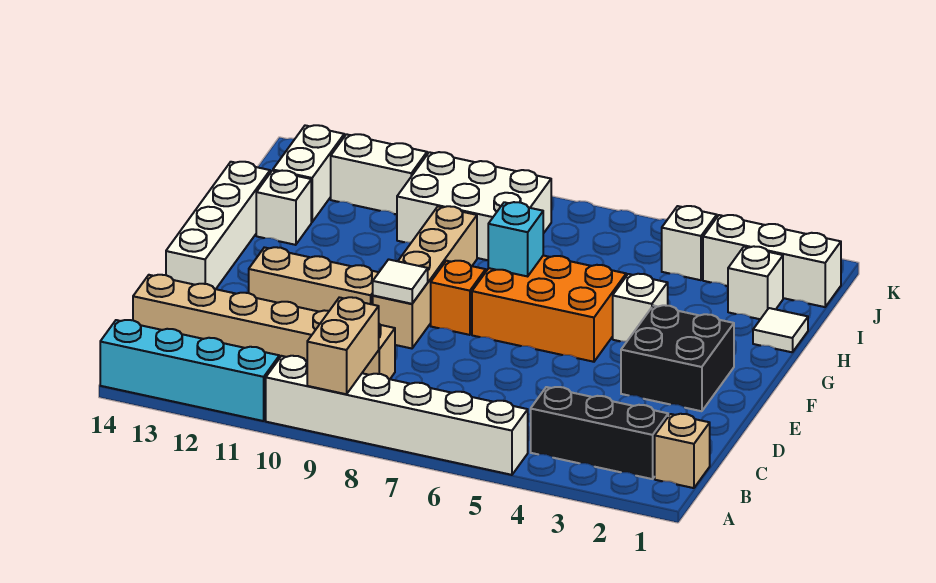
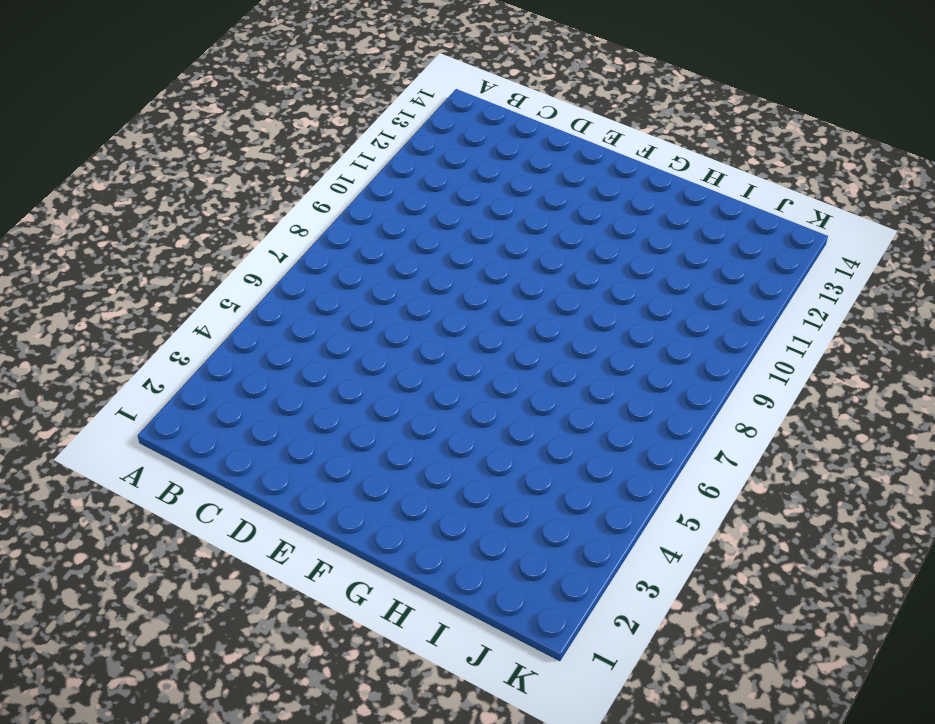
none -> white brick A5:A10 level 1
none -> cyan brick A11:A14 level 1
none -> tan brick B1 level 1

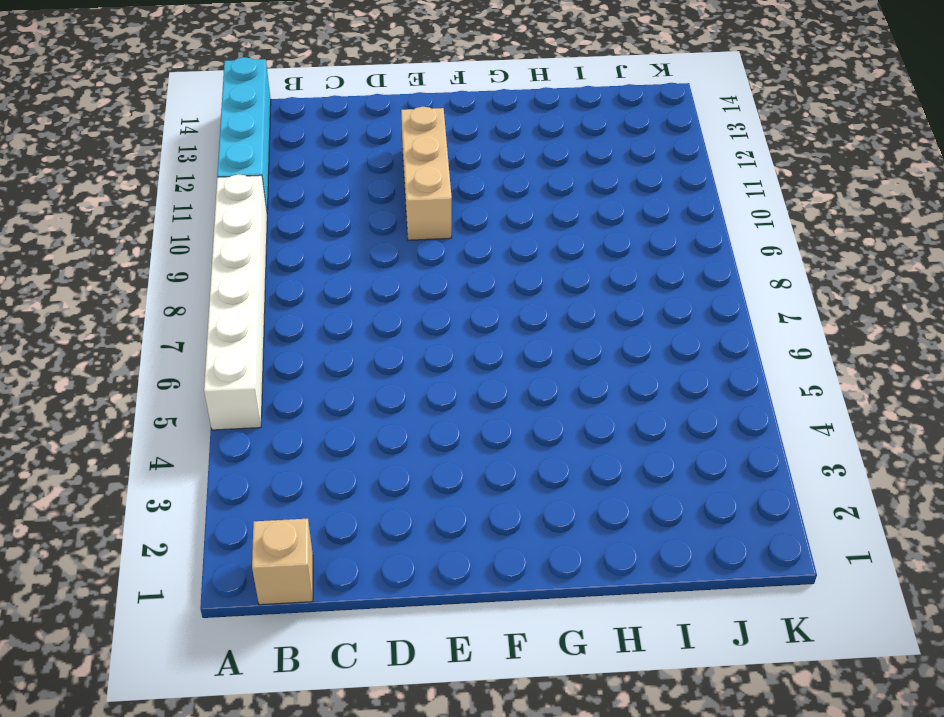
none -> black brick B2:B4 level 1
none -> tan brick C9:C14 level 1
none -> black brick E2:F3 level 1

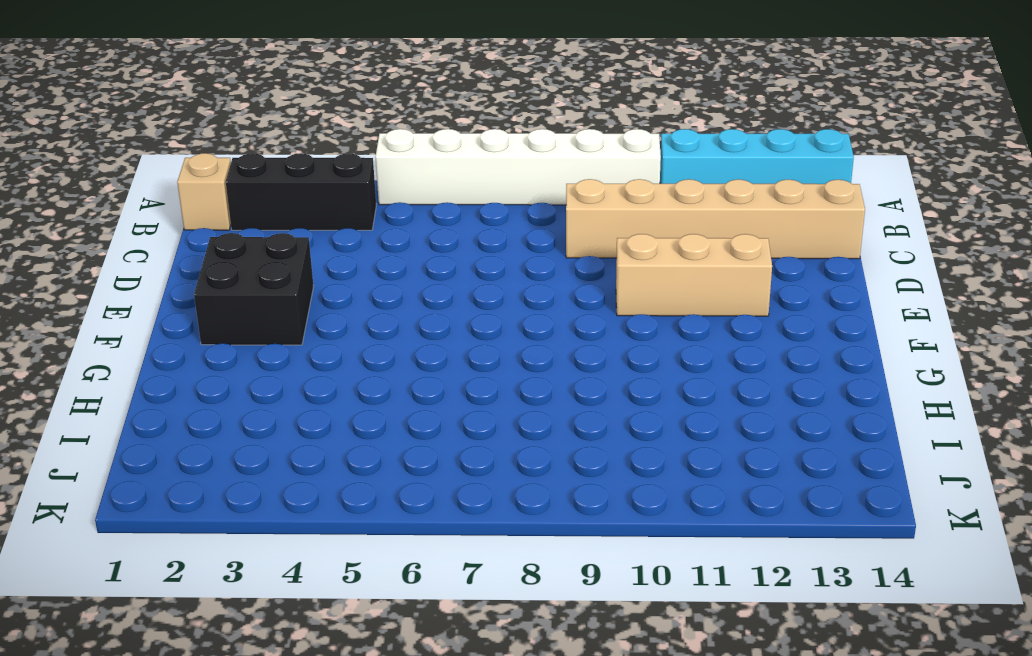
none -> tan brick E9:H9 level 1
none -> white brick E14:H14 level 1
none -> orange brick F5:G7 level 1

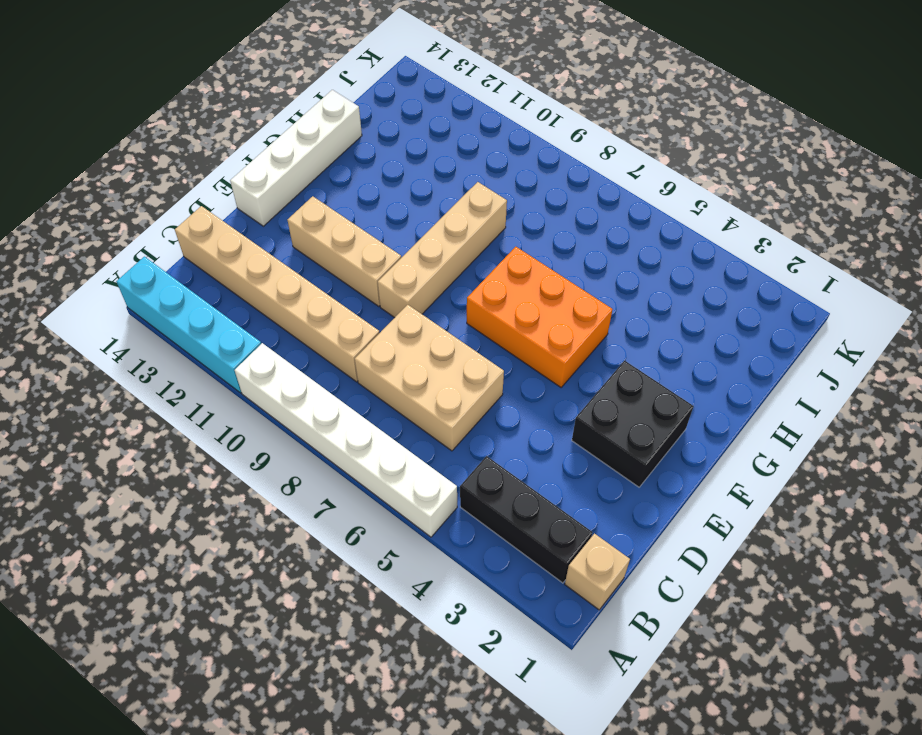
tan brick C6:D8 level 1 -> none
none -> orange brick F8 level 1
none -> white brick G4 level 1
none -> white tile H1 level 1

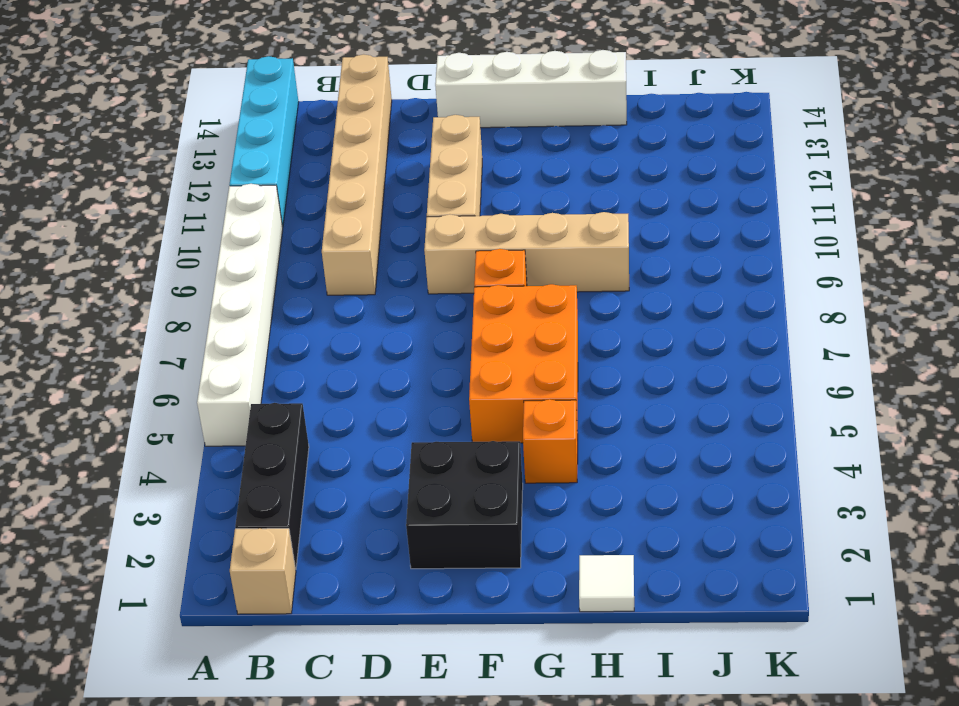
orange brick G4 level 1 -> white brick G4 level 1
none -> white brick H13 level 1
none -> white brick I2 level 1
none -> white brick I8:J10 level 1

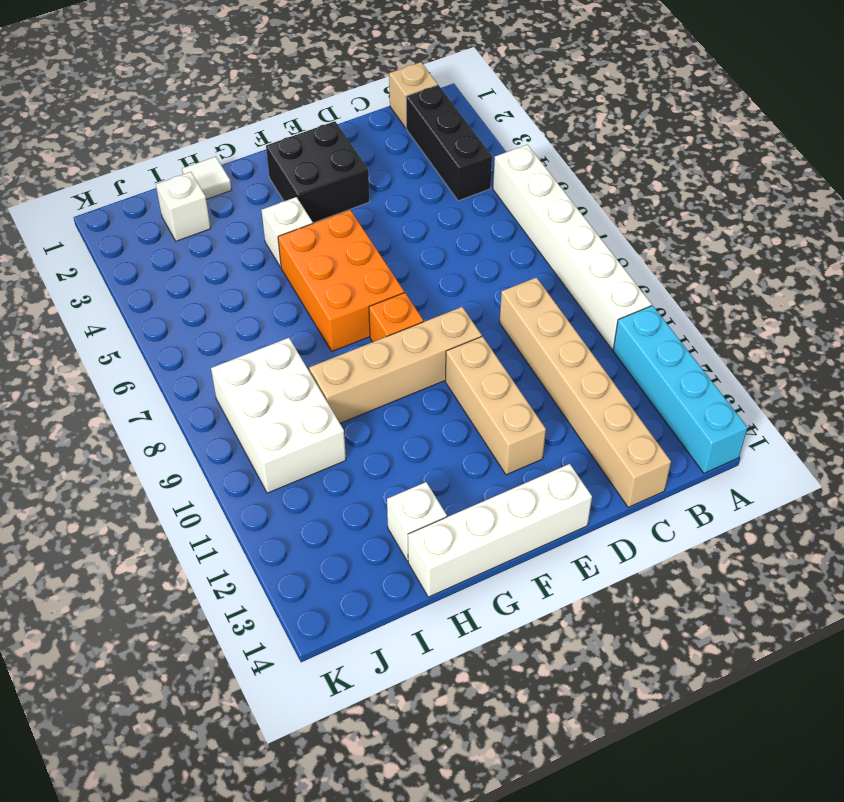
none -> white brick I13:J13 level 1
none -> white brick J1:J3 level 1
none -> white brick J4 level 1

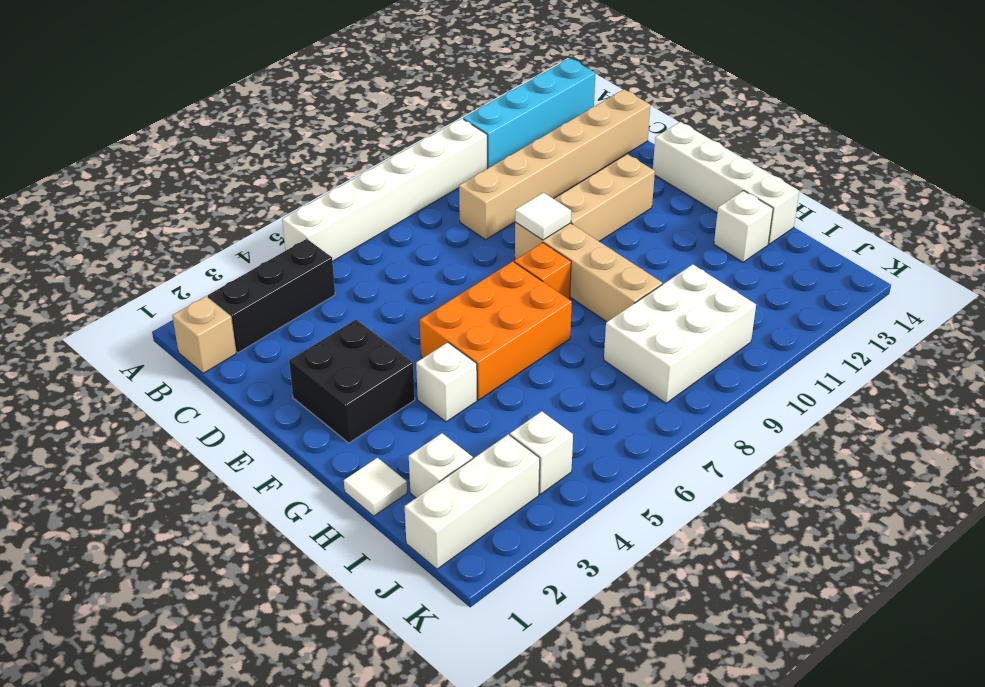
none -> white brick I13:J13 level 1
none -> white brick J11:J12 level 1
none -> tan brick A9:B9 level 2

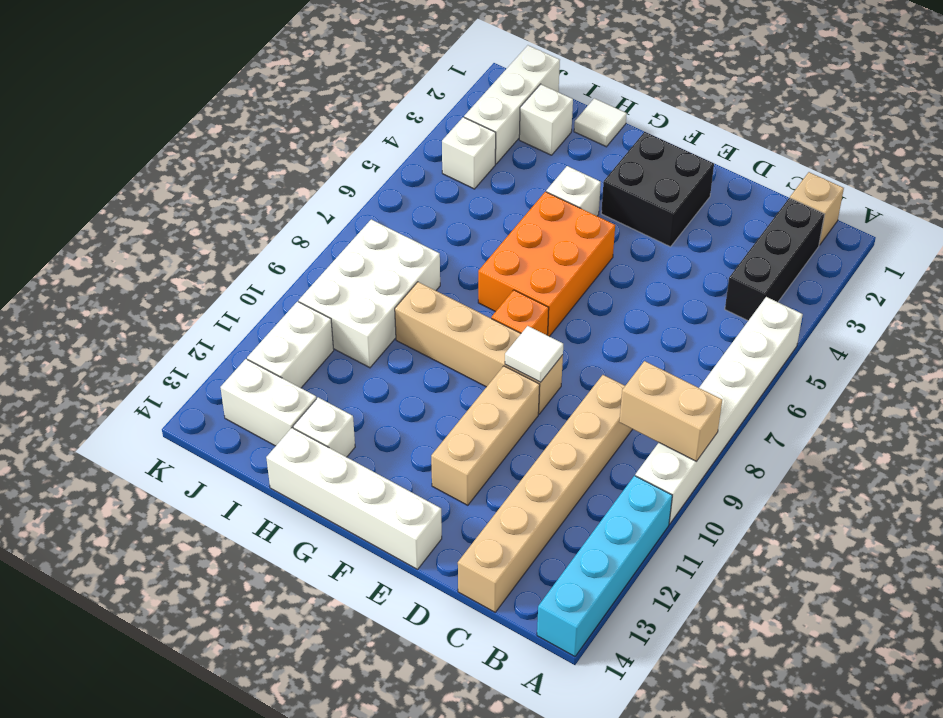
none -> cyan brick G7 level 2

